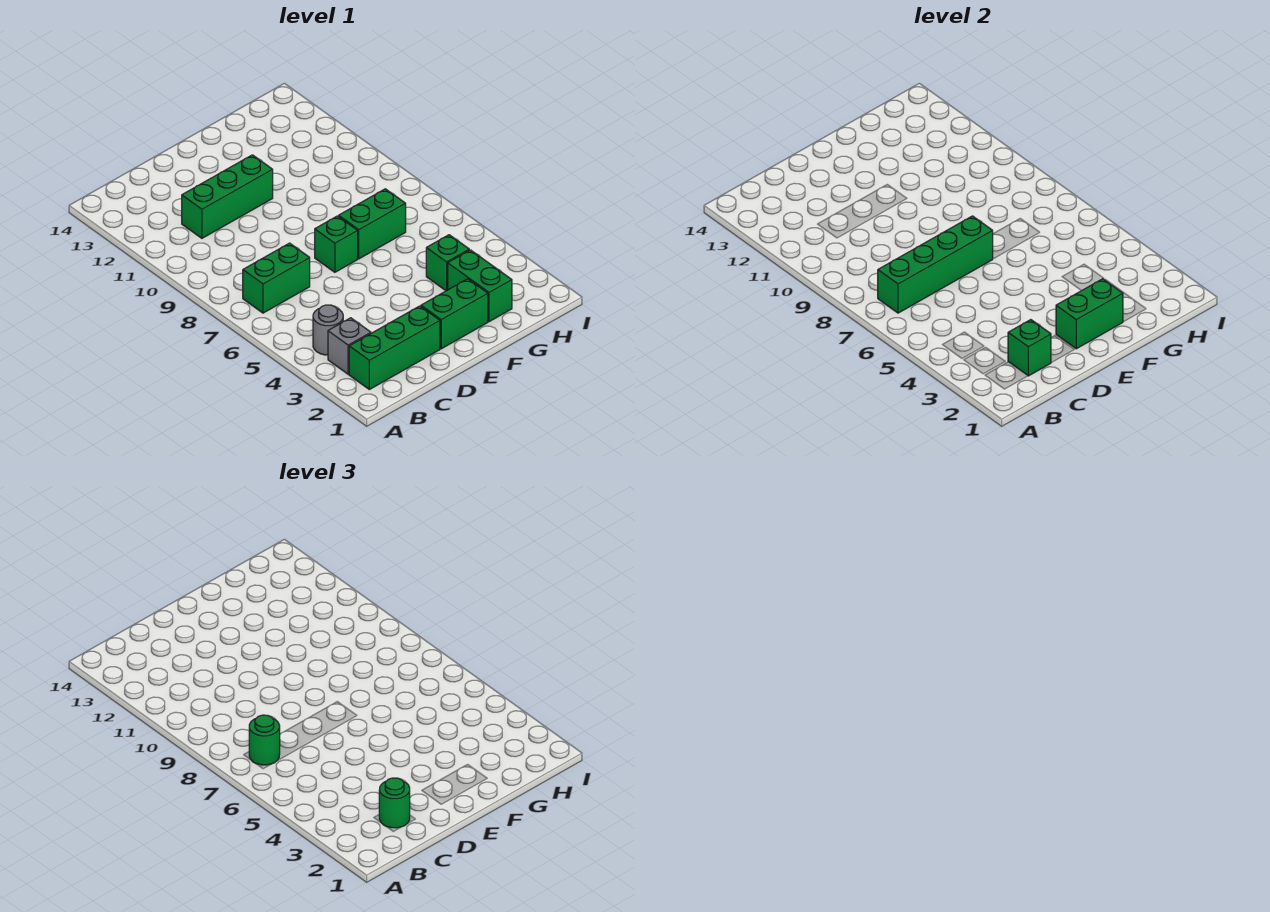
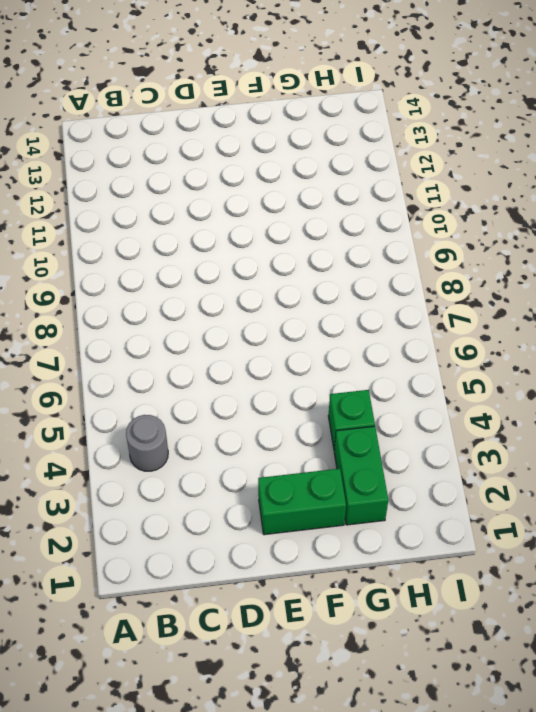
none -> green brick B2:D2 level 1
none -> grey brick B3 level 1
none -> green brick B7:C7 level 1

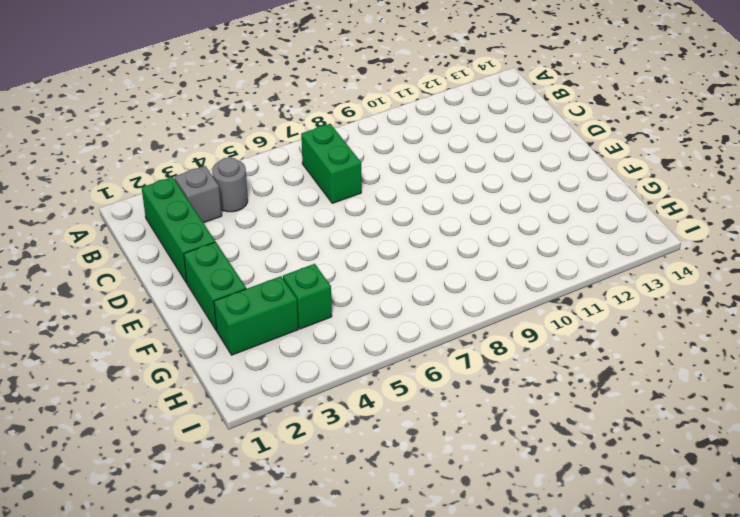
none -> green brick C11:E11 level 1
none -> green brick E7 level 1
none -> green brick F7:G7 level 1

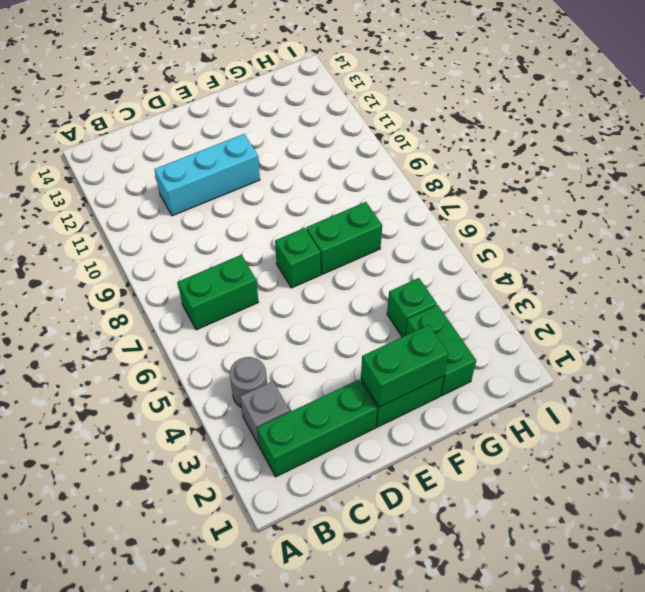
cyan brick C11:E11 level 1 -> green brick C11:E11 level 1
none -> green brick B7:E7 level 2
none -> green brick C2 level 2
none -> green round brick B7 level 3

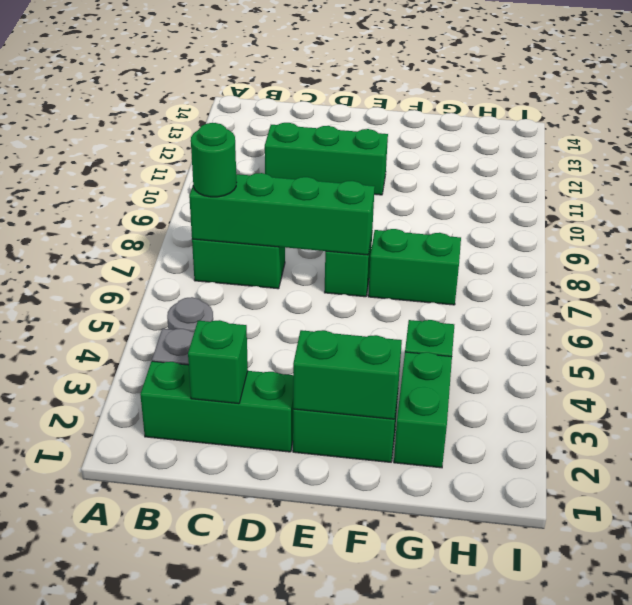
none -> green round brick C2 level 3

